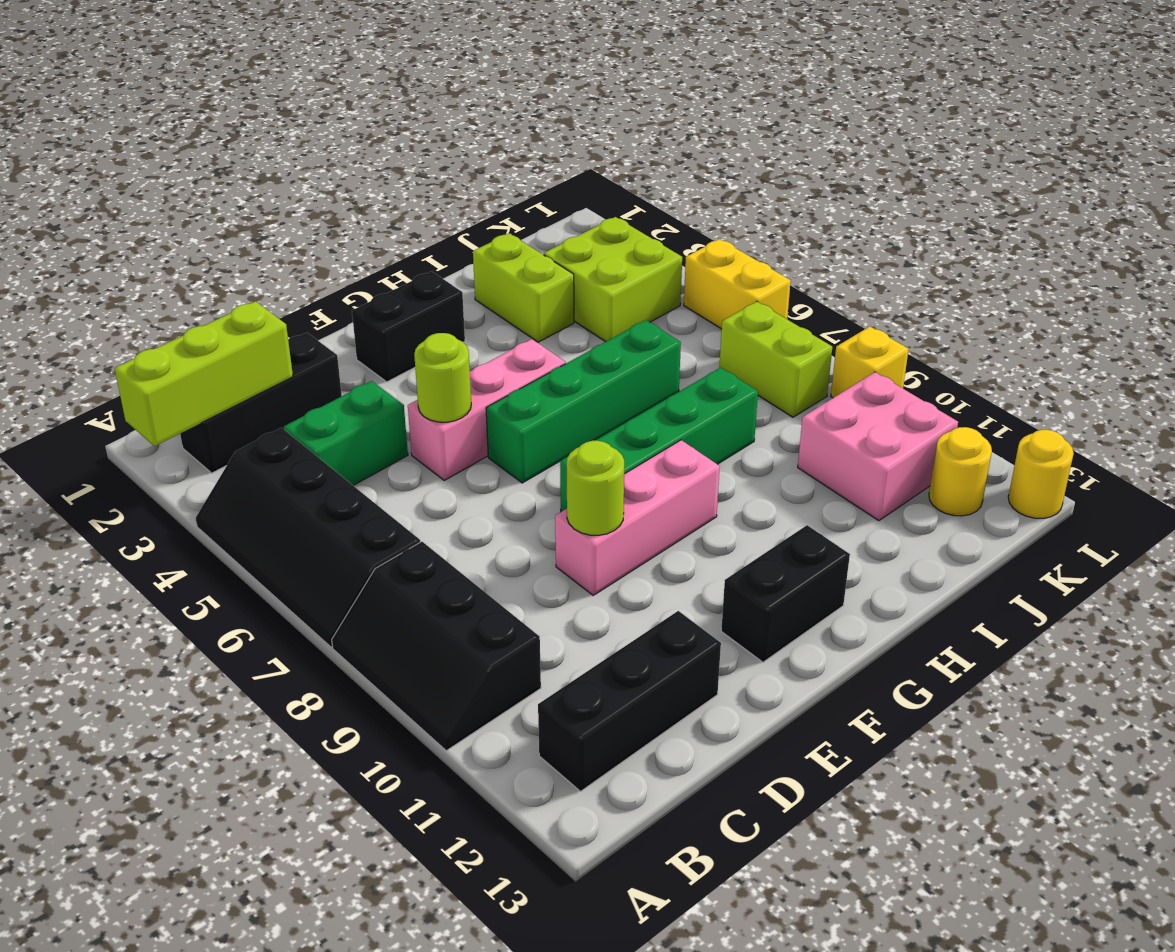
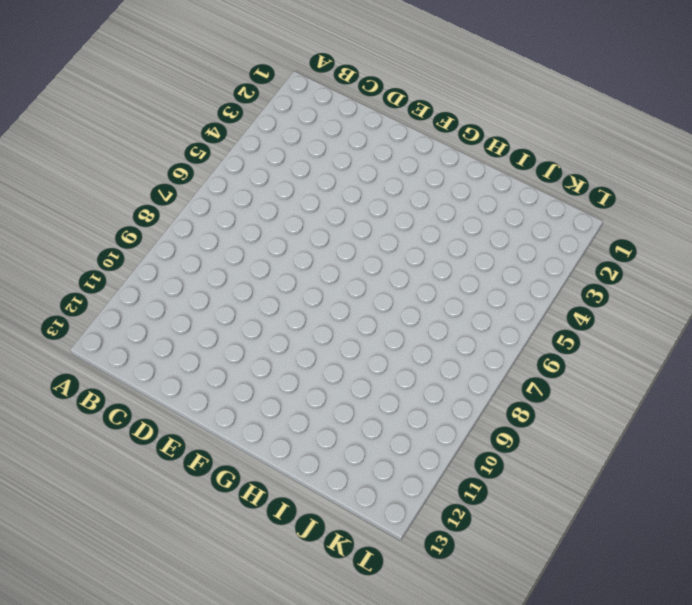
none -> black slope A4:B7 level 1 top B
none -> black slope A8:B10 level 1 top B
none -> black brick B2:D2 level 1

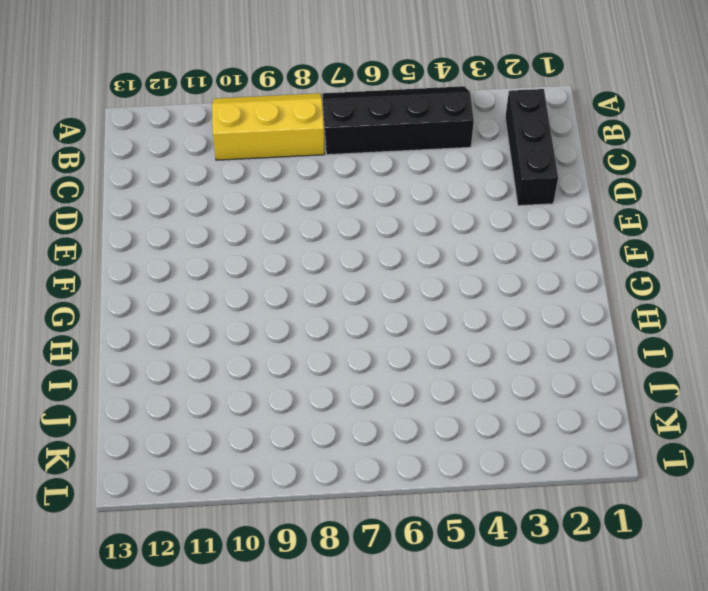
yellow slope A8:B10 level 1 top B -> black slope A8:B10 level 1 top B
none -> black brick B12:D12 level 1
none -> green brick C4:D4 level 1
none -> pink brick E5:G5 level 1

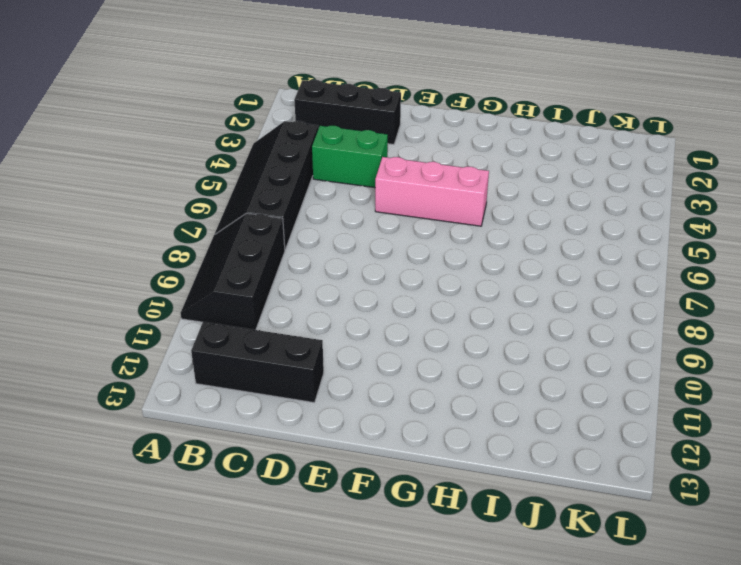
none -> pink brick E9:G9 level 1
none -> black brick F2:G2 level 1
none -> green brick F6:I6 level 1

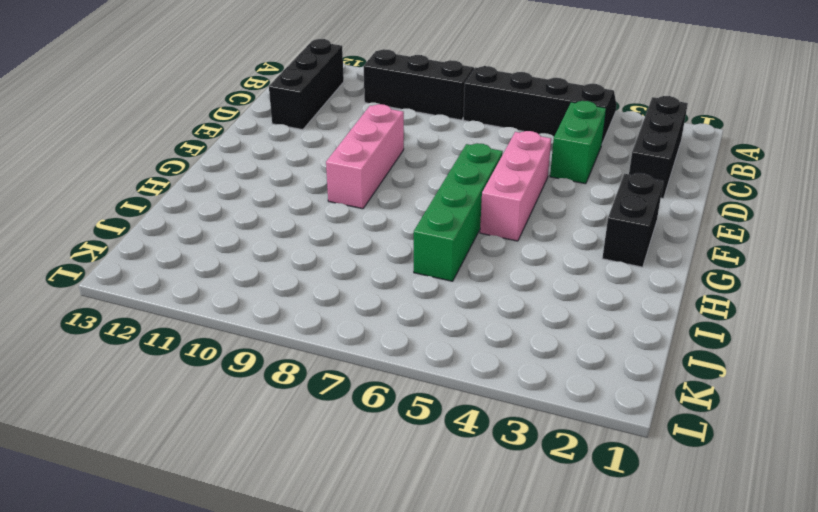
none -> green brick F8:I8 level 1
none -> black brick F12:G12 level 1
none -> lime brick I2:I3 level 1

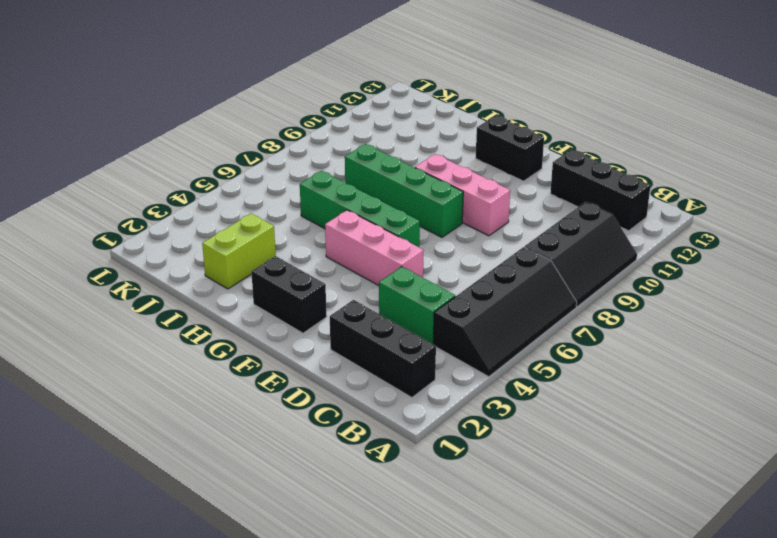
none -> lime brick J3:K4 level 1
none -> pink brick J10:K11 level 1
none -> lime brick K7:K8 level 1

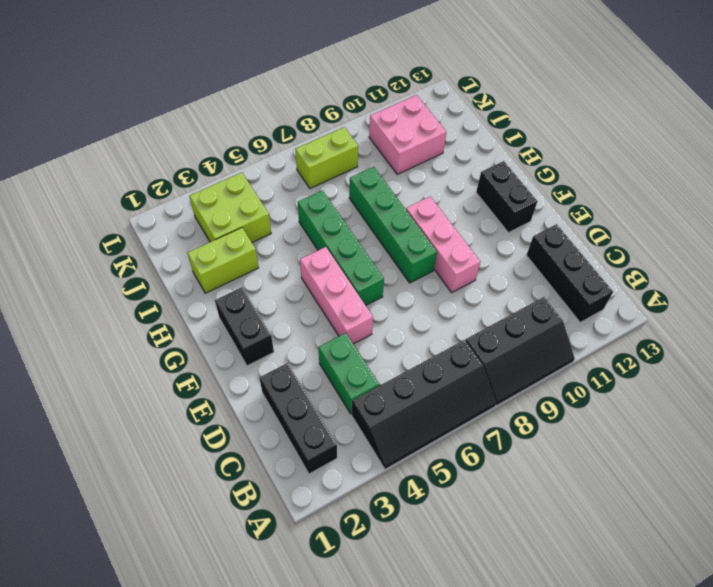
none -> yellow round brick K12 level 1
none -> yellow brick L5:L6 level 1
none -> yellow brick L9 level 1

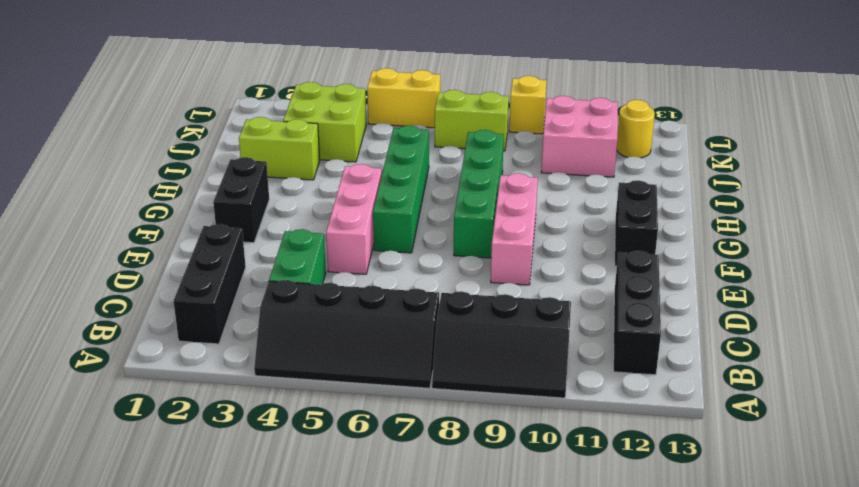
none -> yellow round brick L13 level 1
none -> lime brick A2:C2 level 2
none -> lime round brick E5 level 2

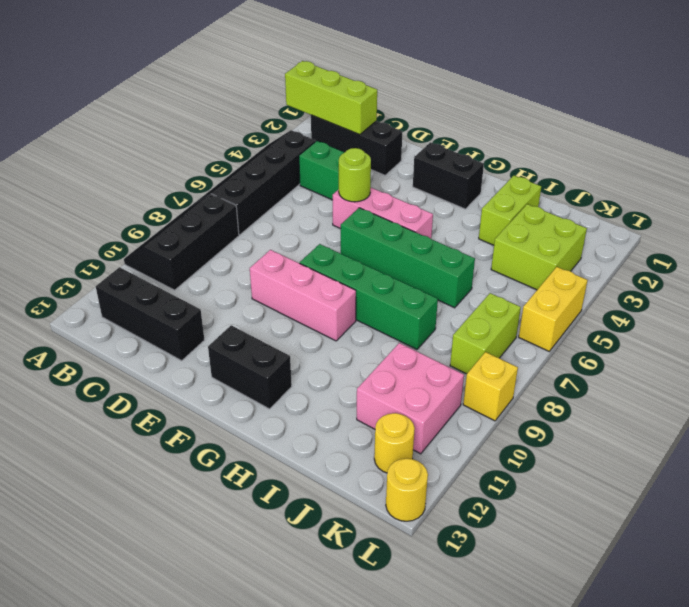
none -> lime round brick E9 level 2

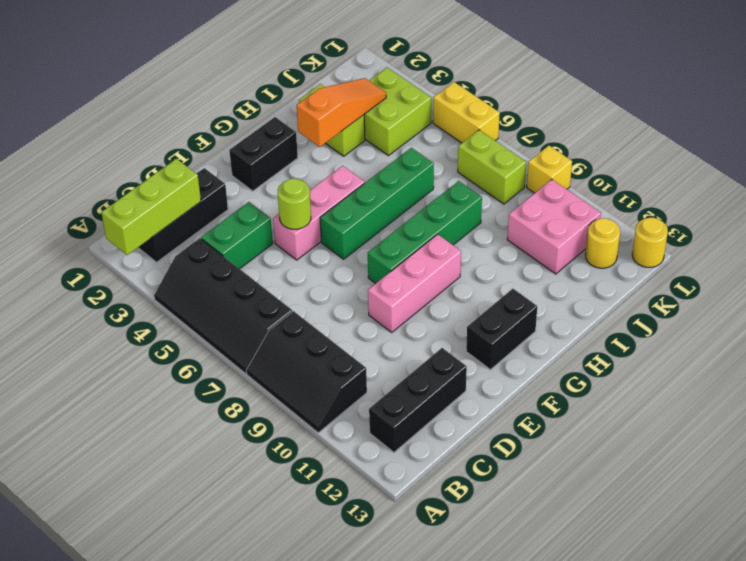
orange slope H3:J3 level 2 top H -> none
none -> lime round brick E9 level 2

